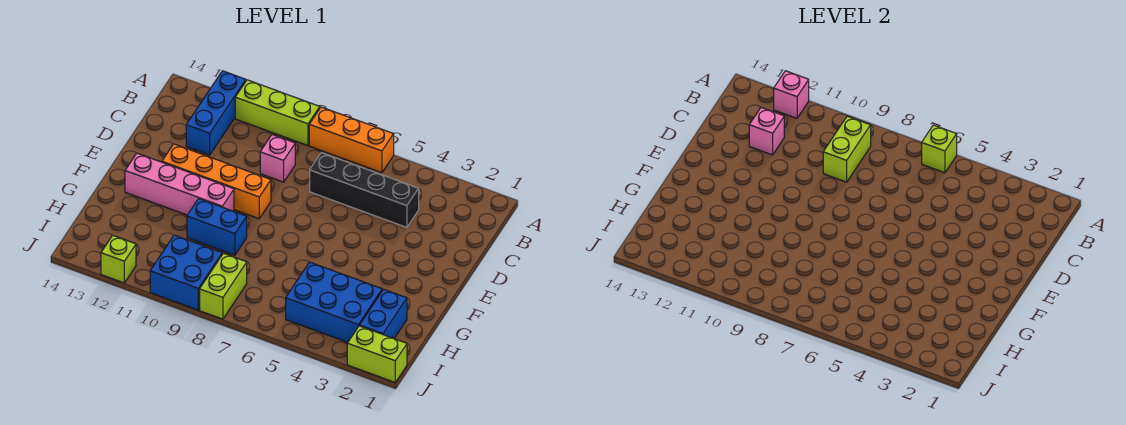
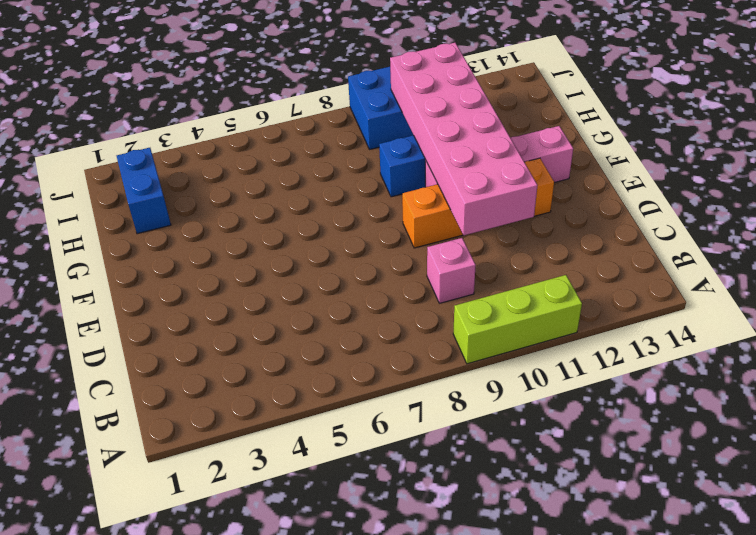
pink brick D10:I11 level 2 -> none
none -> orange brick A6:A8 level 1
none -> blue brick A12:C12 level 1
none -> black brick C4:C7 level 1

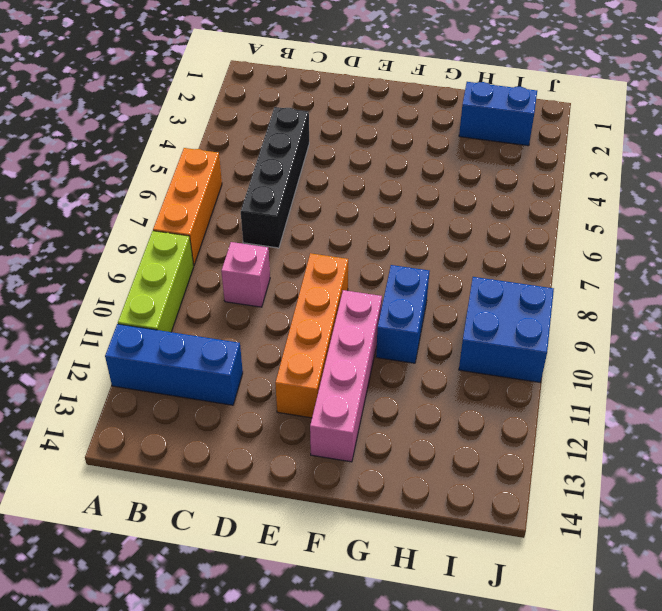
none -> blue brick H3:I5 level 1
none -> lime brick I8:J8 level 1
none -> lime brick J1:J2 level 1

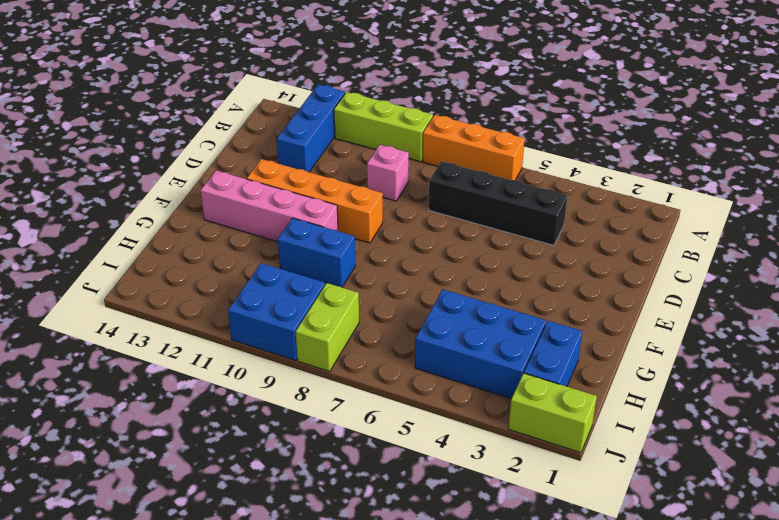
none -> lime brick J12 level 1
none -> lime brick A6 level 2
none -> pink brick A12 level 2

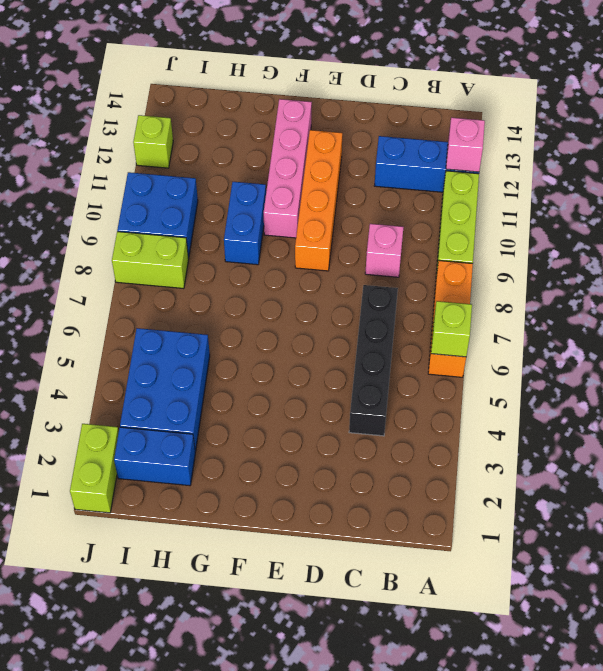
none -> lime brick B9:C9 level 2
none -> pink brick C12 level 2

